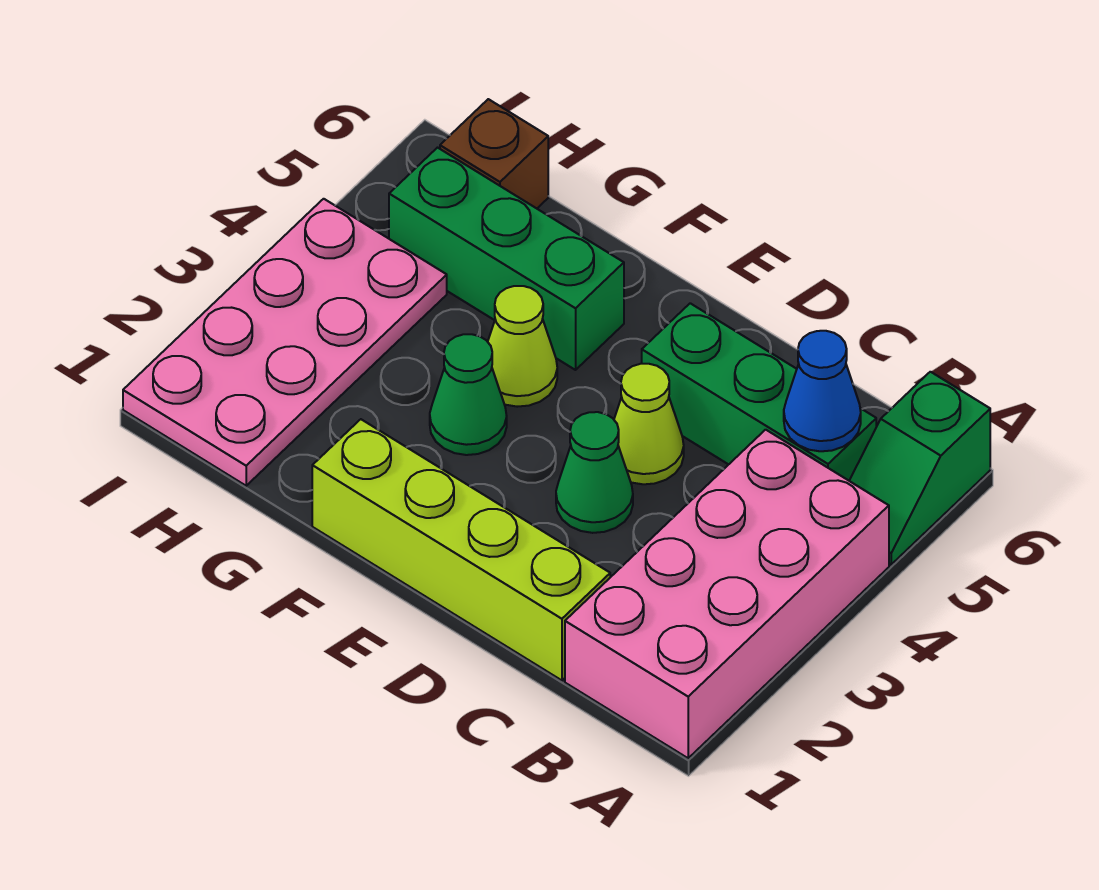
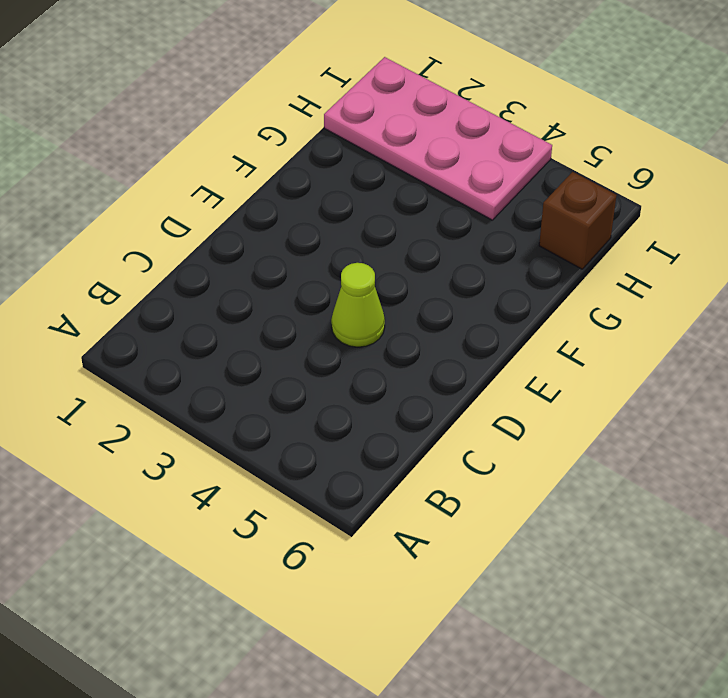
none -> pink brick A1:B4 level 1
none -> green slope A5:A6 level 1 top 6
none -> green brick B5:D5 level 1

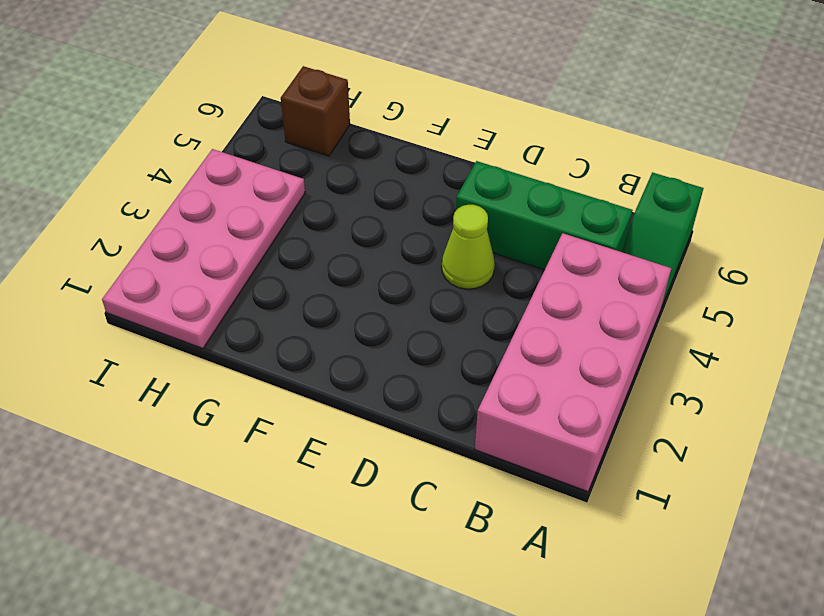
none -> lime brick C1:F1 level 1
none -> green cone D3 level 1
none -> green cone F3 level 1

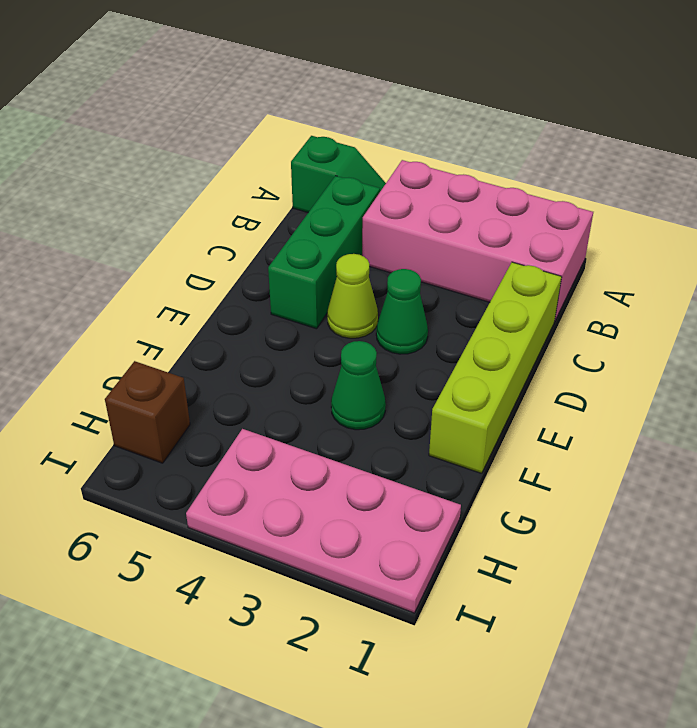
none -> lime cone F4 level 1
none -> green brick F5:H5 level 1
none -> blue cone B5 level 2

